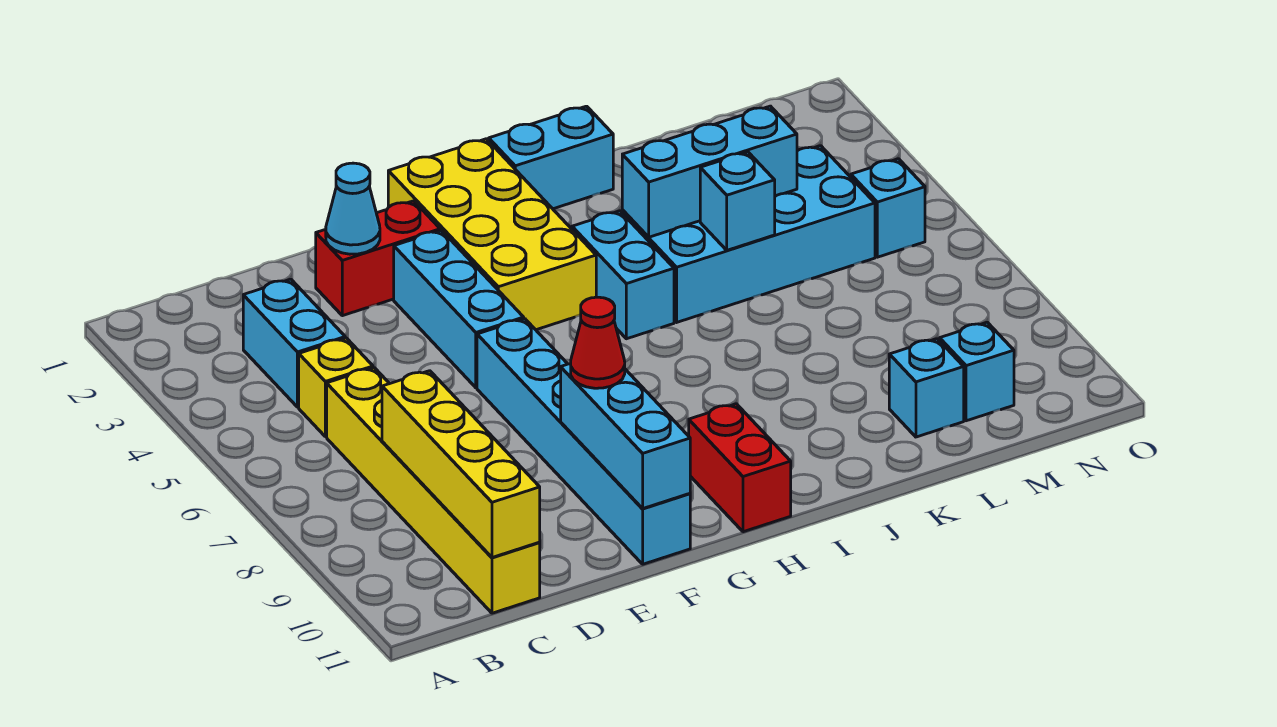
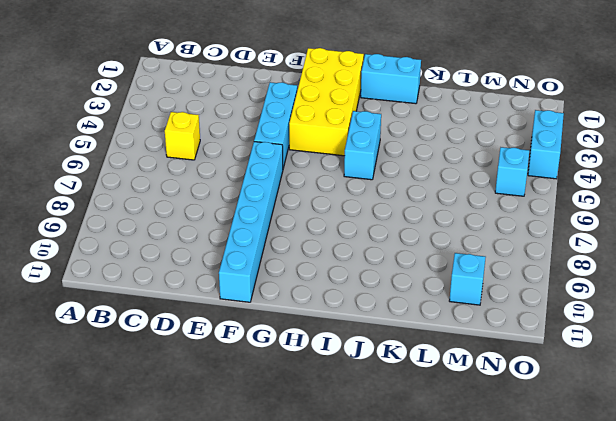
cyan brick O3:O4 level 1 -> cyan brick C3:C4 level 1
none -> yellow brick C6:C11 level 1
none -> red brick E2:F2 level 1
none -> red brick H10:H11 level 1

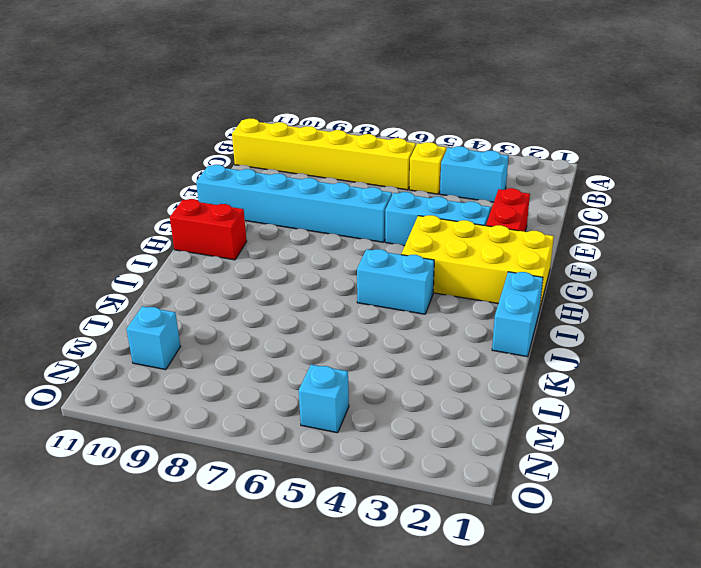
none -> cyan brick J4:M5 level 1
none -> cyan brick L10 level 1
none -> yellow brick C8:C11 level 2

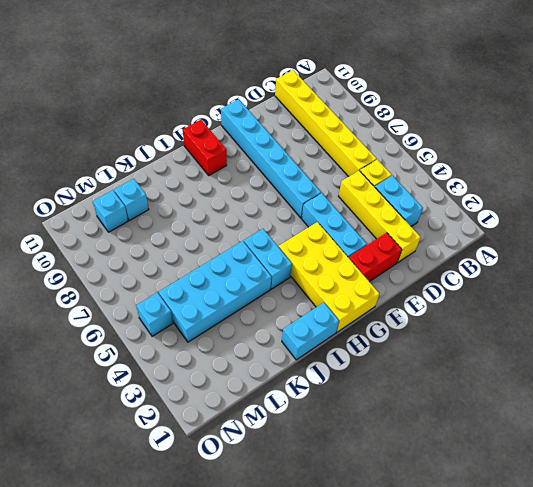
yellow brick D2:D5 level 1 -> yellow brick C8:C11 level 2
none -> cyan cone E2 level 2
none -> cyan brick F9:F11 level 2
none -> cyan brick J4:L4 level 2

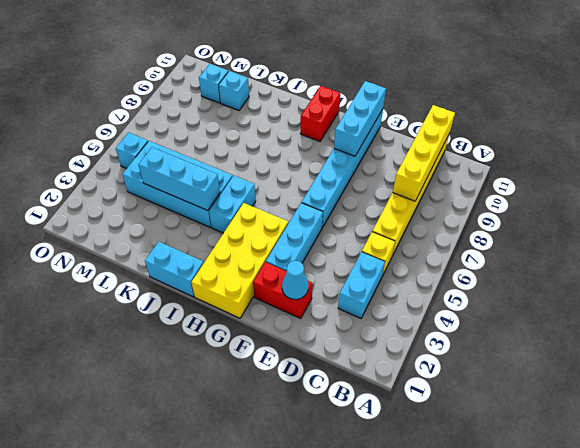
none -> cyan brick K5 level 2
none -> red cone F9 level 3

